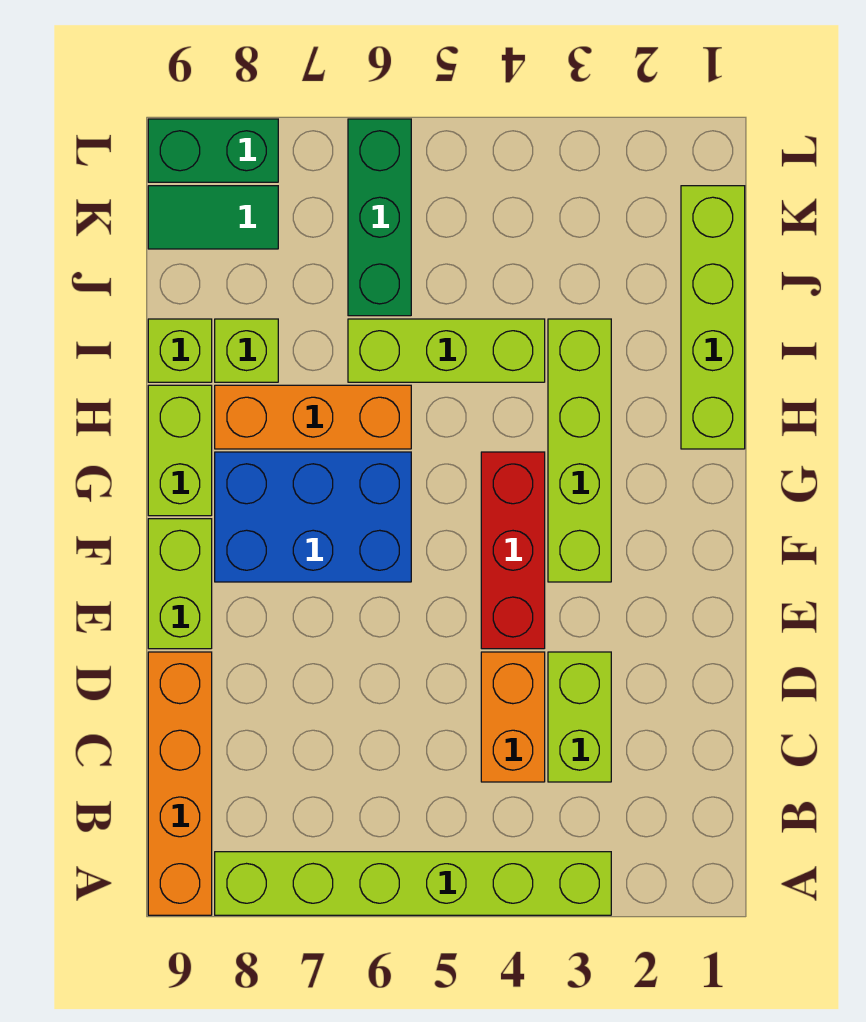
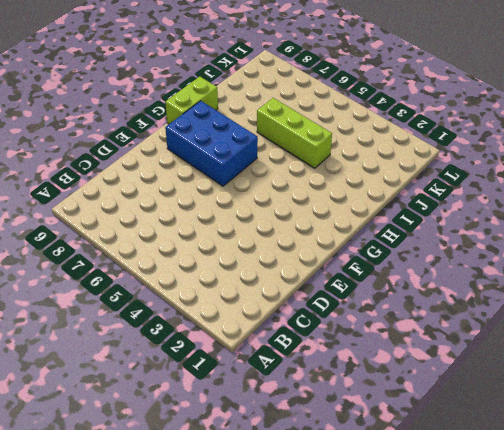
none -> lime brick A3:A8 level 1
none -> orange brick A9:D9 level 1
none -> lime brick C3:D3 level 1

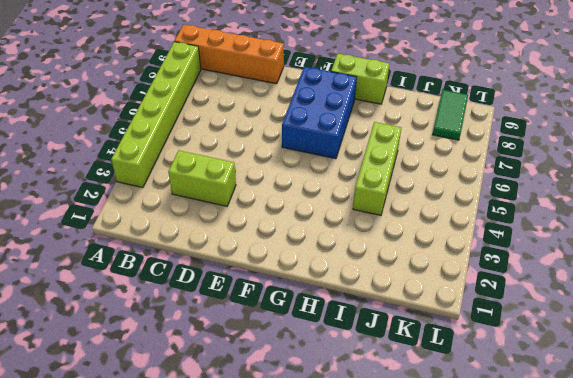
none -> orange brick C4:D4 level 1
none -> red brick E4:G4 level 1
none -> lime brick E9:F9 level 1

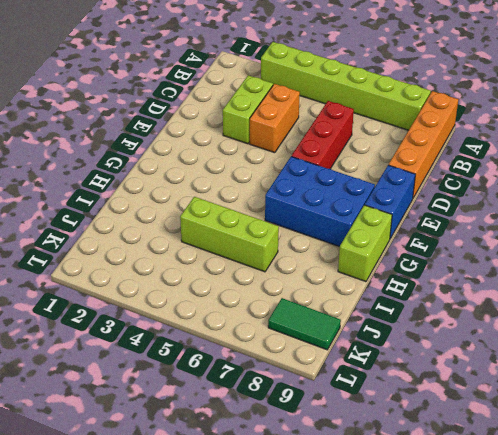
red brick C6:E6 level 1 -> red brick E4:G4 level 1
blue brick E9:F9 level 1 -> lime brick E9:F9 level 1
none -> lime brick F3:I3 level 1
none -> lime brick H1:K1 level 1
none -> orange brick H6:H8 level 1

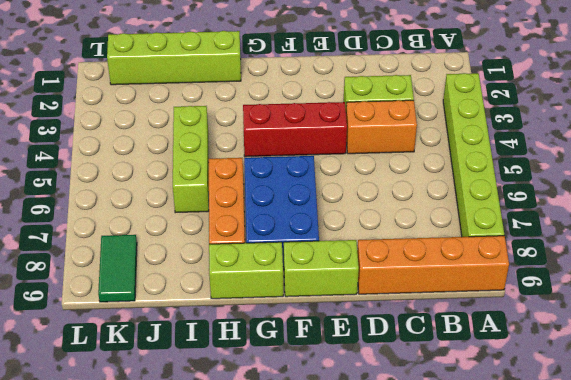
none -> lime brick F3:I3 level 1
none -> lime brick I8 level 1
none -> lime brick I9 level 1

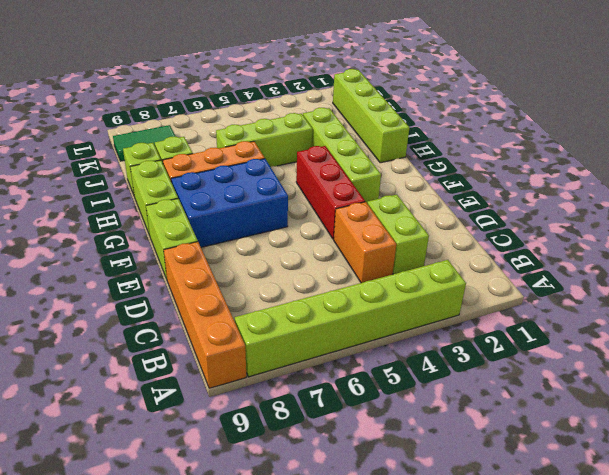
none -> green brick J6:L6 level 1
none -> green brick L8:L9 level 1

